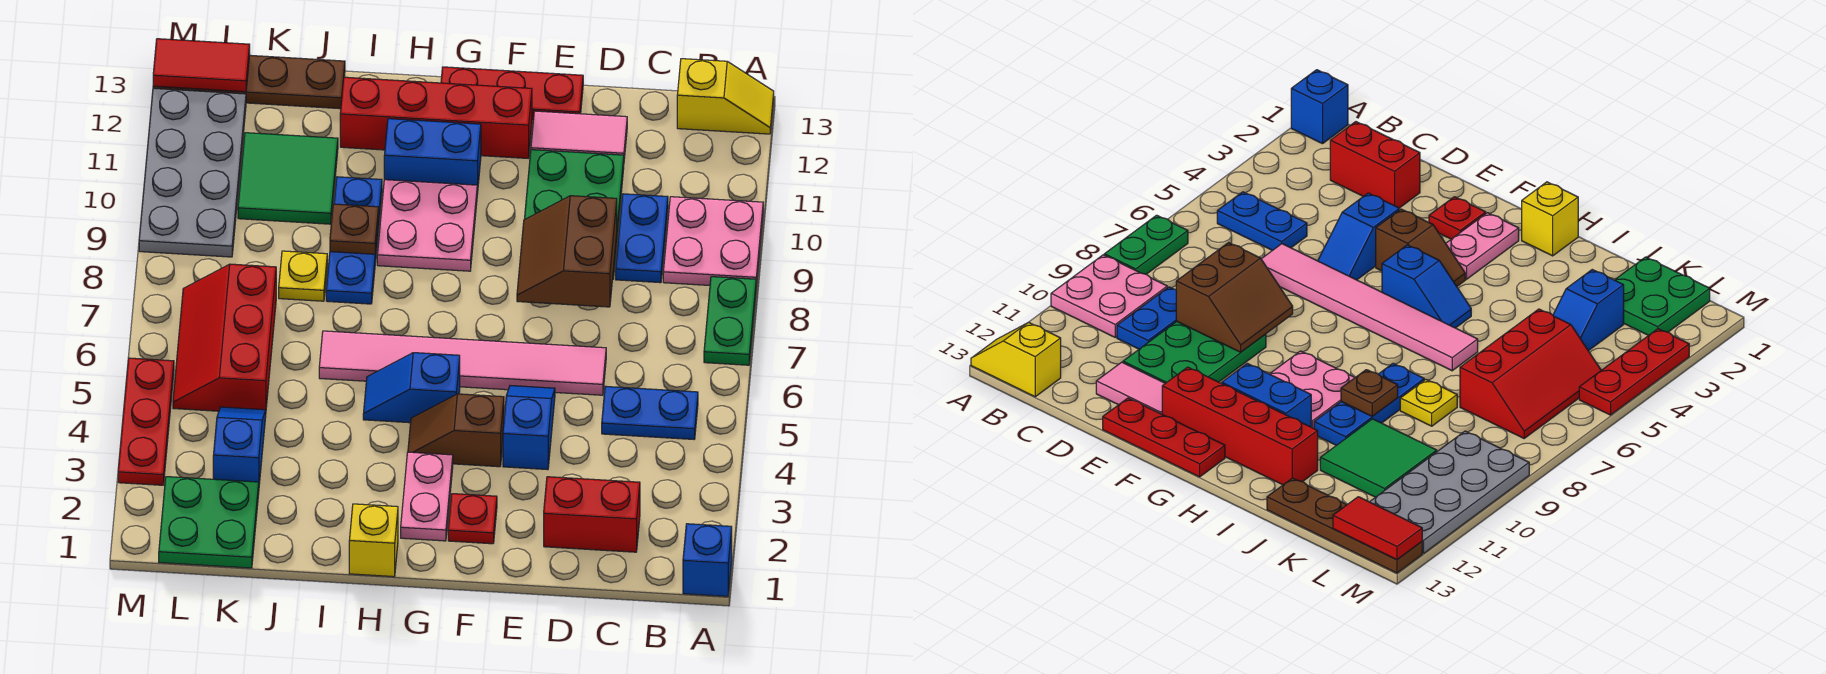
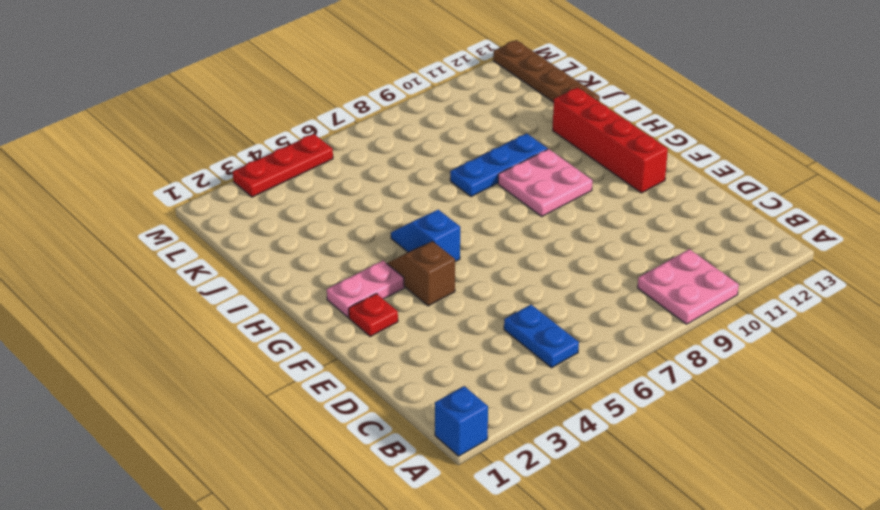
none -> green plate A7:A8 level 1
none -> yellow slope A13:B13 level 1 top B
none -> red brick C2:D2 level 1
none -> blue plate C9:C10 level 1

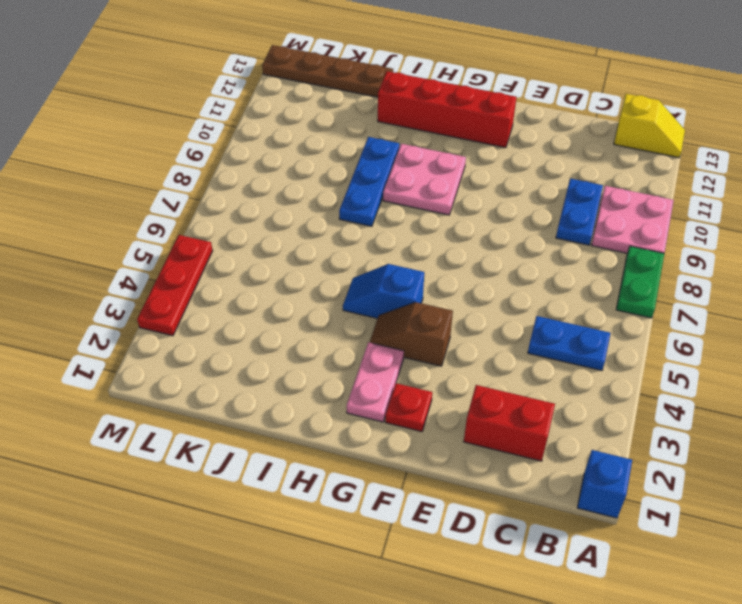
none -> pink tile D6:I6 level 1
none -> green plate D9:E11 level 1
none -> pink tile D12:E12 level 1
none -> blue slope E4:E5 level 1 top 4

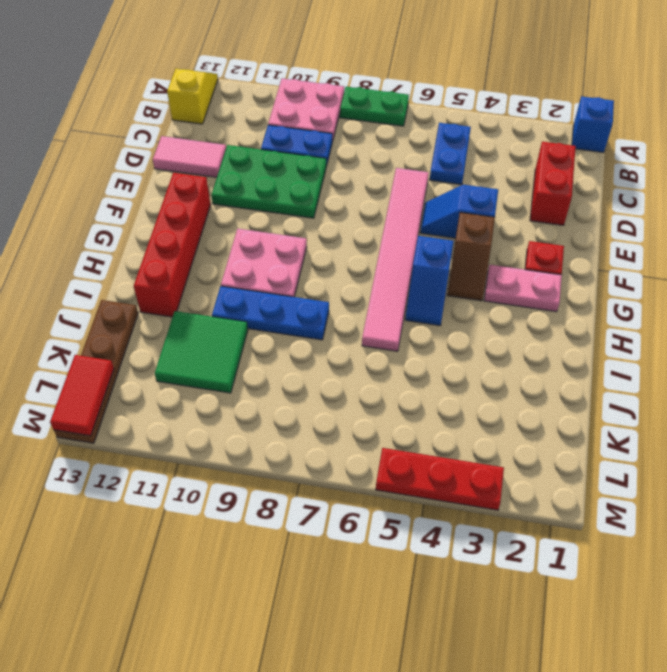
pink tile D12:D13 level 1 -> pink tile D12:E12 level 1
none -> red plate E13:G13 level 1
none -> blue brick G11:H11 level 1
none -> yellow brick H1 level 1
none -> yellow plate J8 level 1

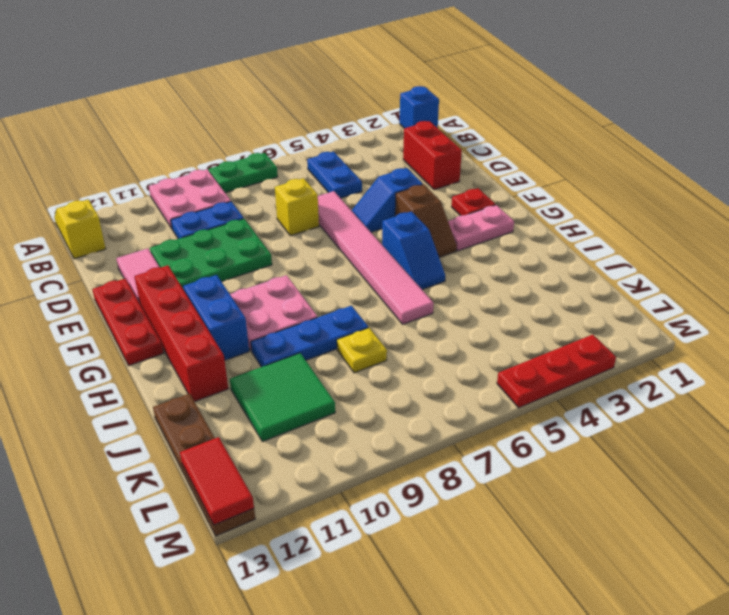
yellow brick D7 level 1 -> yellow brick H1 level 1
none -> green plate K1:L2 level 1
none -> blue slope K3:K4 level 1 top 3
none -> red slope K5:L7 level 1 top K
none -> grey plate L9:M12 level 1

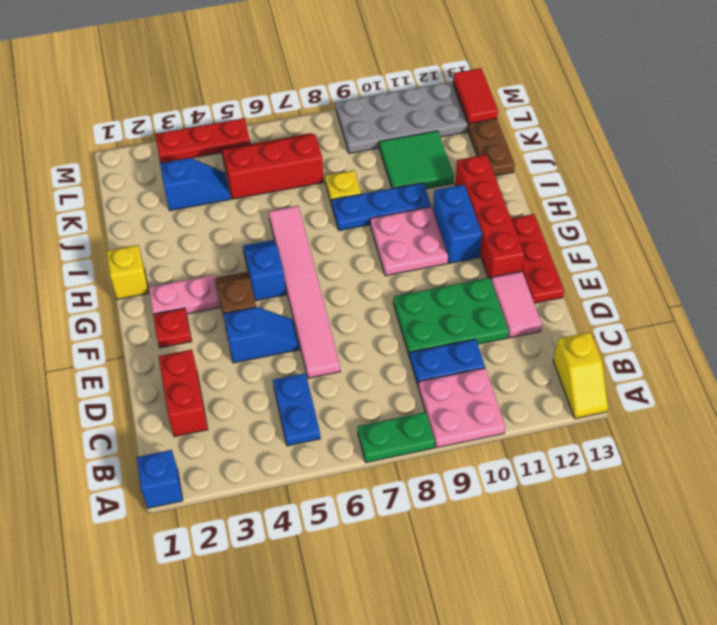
none -> green plate K1:L2 level 1
none -> brown slope D8:E9 level 2 top D
none -> brown plate I9 level 2

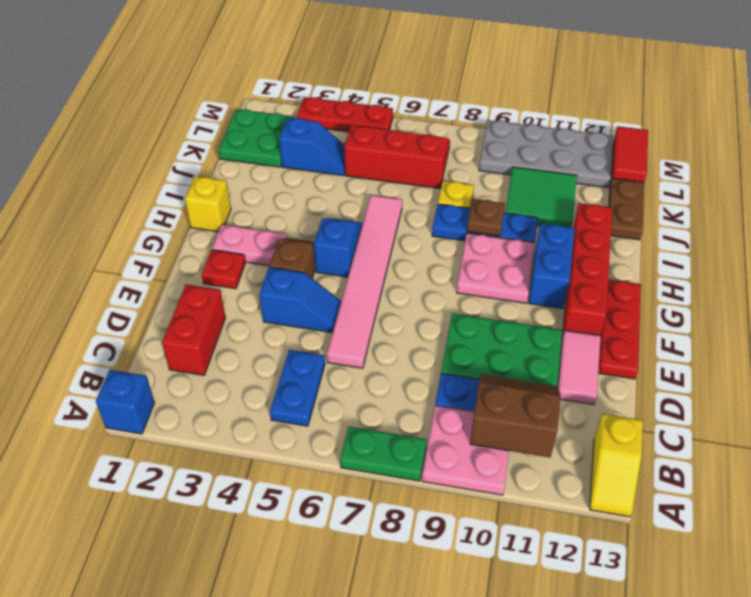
brown slope B10:C11 level 2 top B -> brown slope D8:E9 level 2 top D

